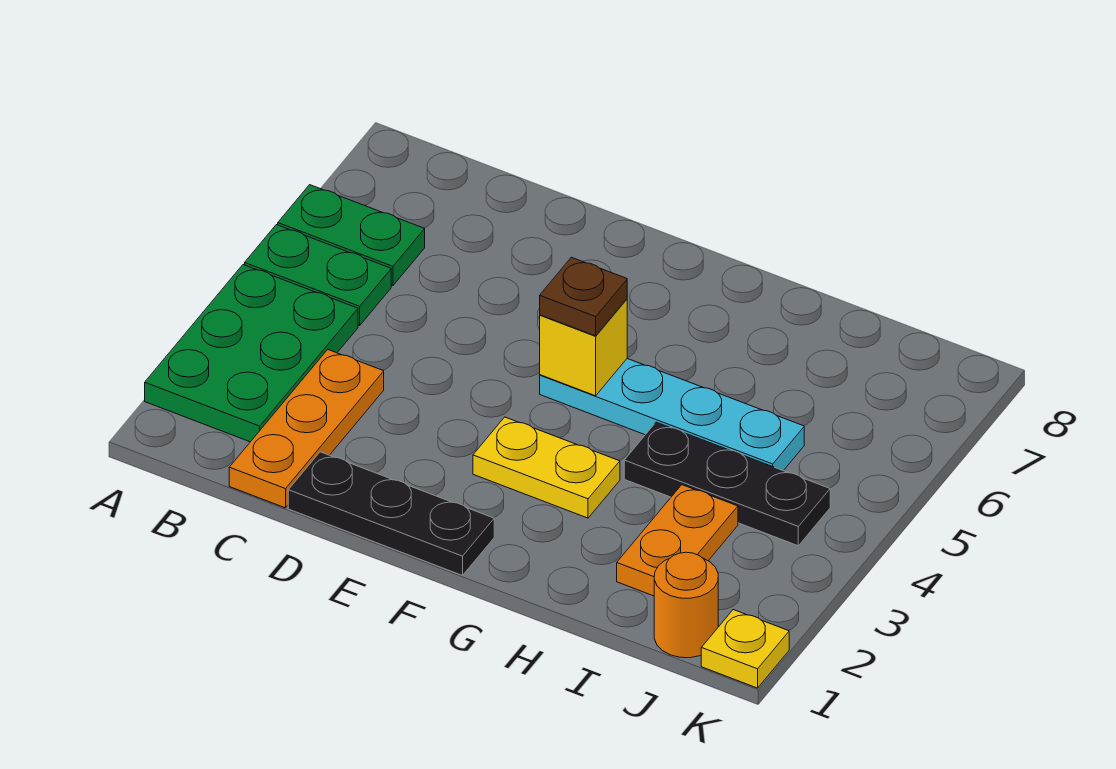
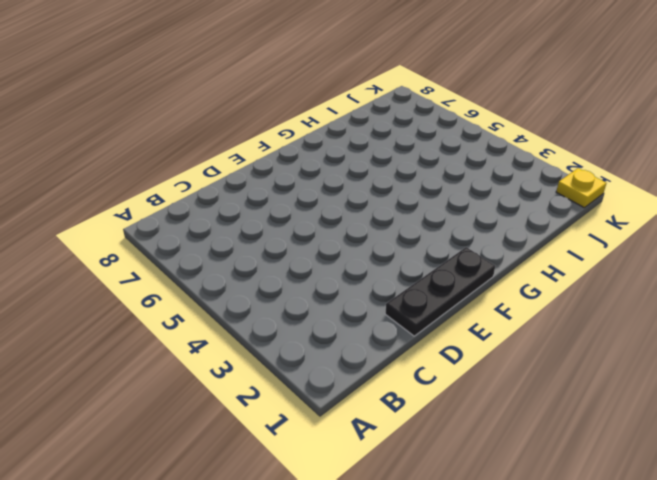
none -> green plate A2:B4 level 1
none -> green plate A5:B5 level 1
none -> green plate A6:B6 level 1

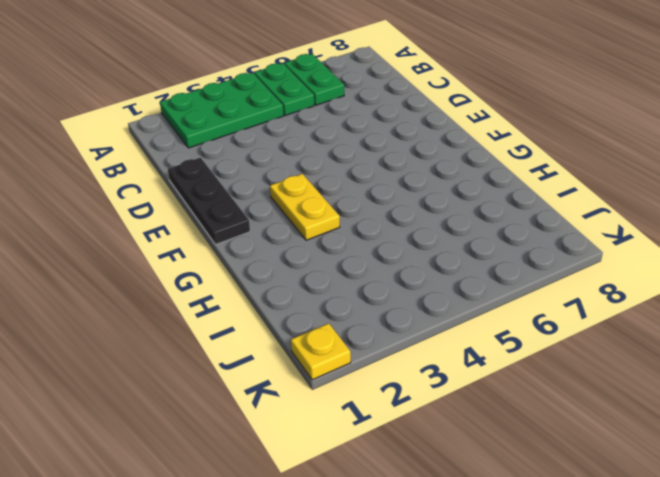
none -> orange plate C1:C3 level 1
none -> cyan plate F5:I5 level 1
none -> black plate H4:J4 level 1

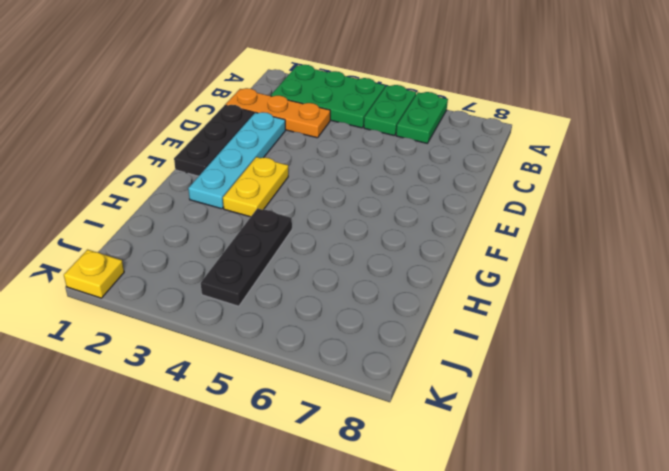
cyan plate D2:G2 level 1 -> cyan plate F5:I5 level 1
none -> orange plate I2:I3 level 1
none -> orange round brick J1 level 1
none -> yellow brick F5 level 2

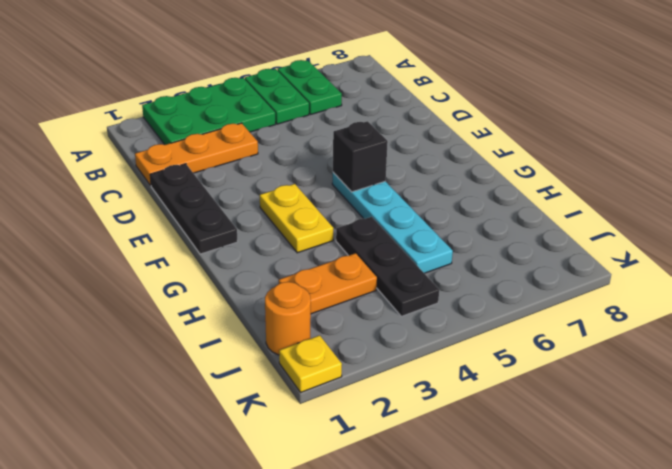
black brick F5 level 2 -> yellow brick F5 level 2
none -> brown plate F5 level 3

